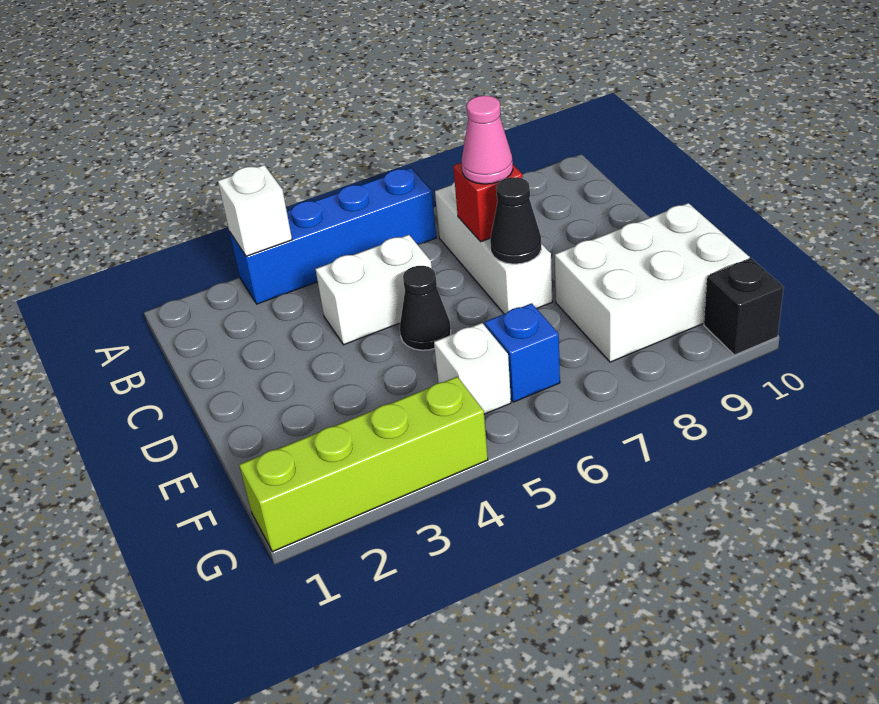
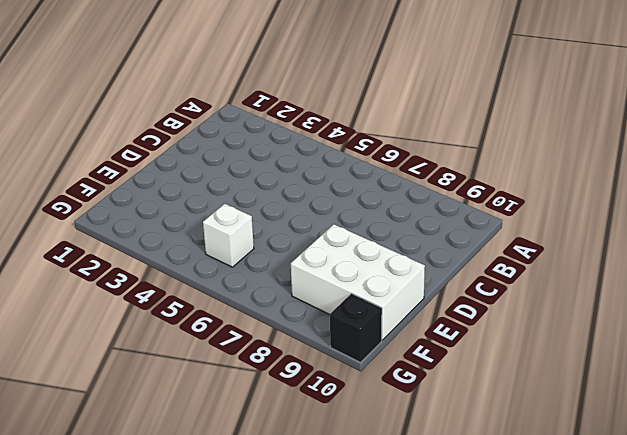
none -> blue brick A3:A6 level 1
none -> white brick B7:D7 level 1
none -> white brick C4:C5 level 1

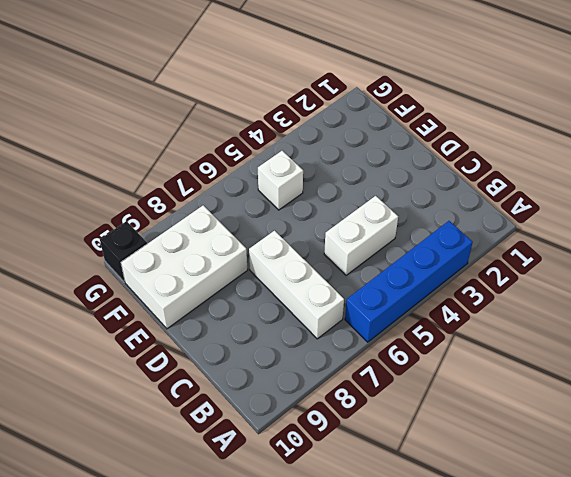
none -> black cone D5 level 1
none -> blue brick F6 level 1
none -> lime brick G1:G4 level 1

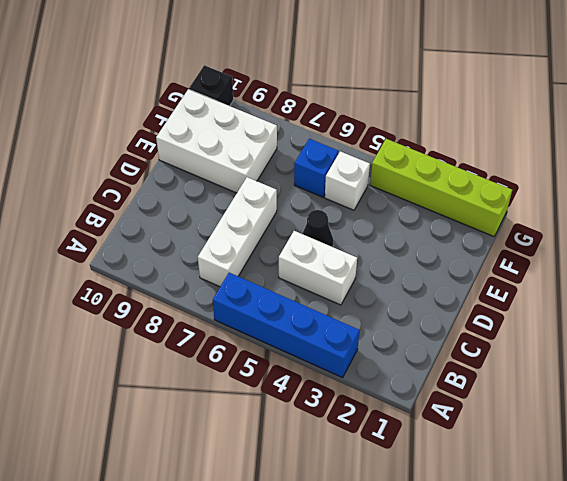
none -> white brick A3 level 2
none -> red brick C7 level 2
none -> black cone D7 level 2

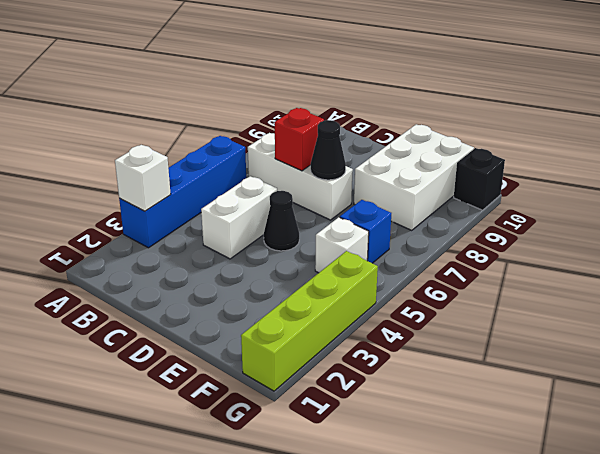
none -> pink cone C7 level 3

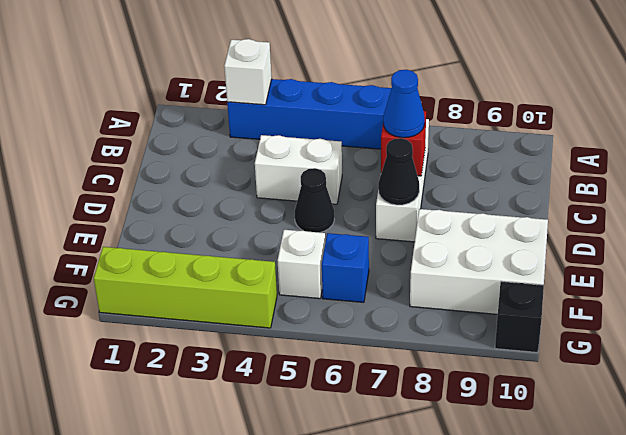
blue cone C7 level 3 -> pink cone C7 level 3

